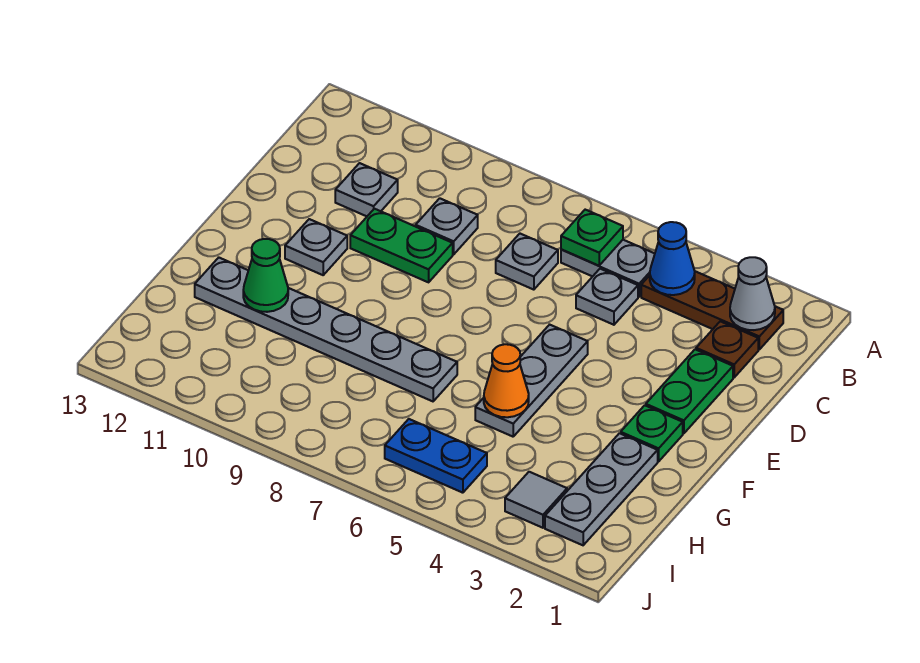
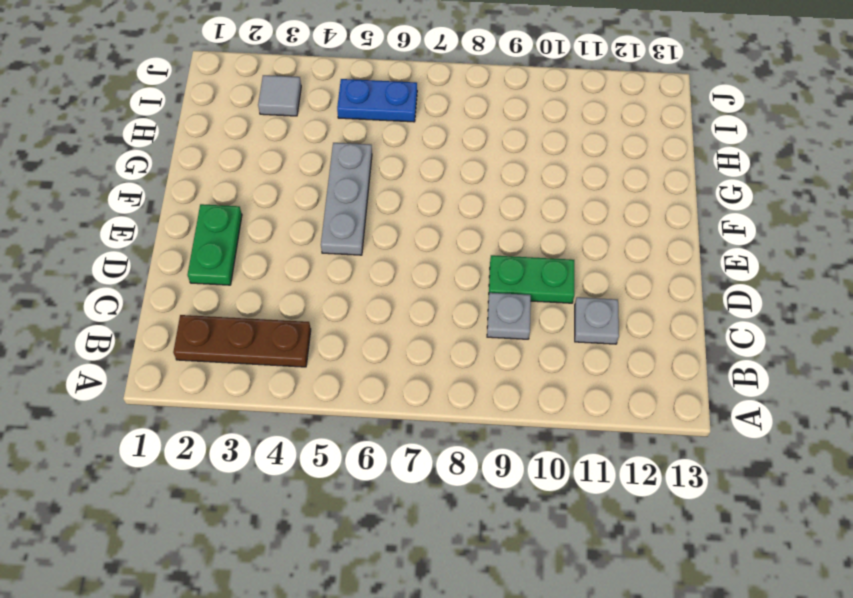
none -> grey plate B5:B6 level 1
none -> brown plate C2 level 1
none -> grey plate C5 level 1

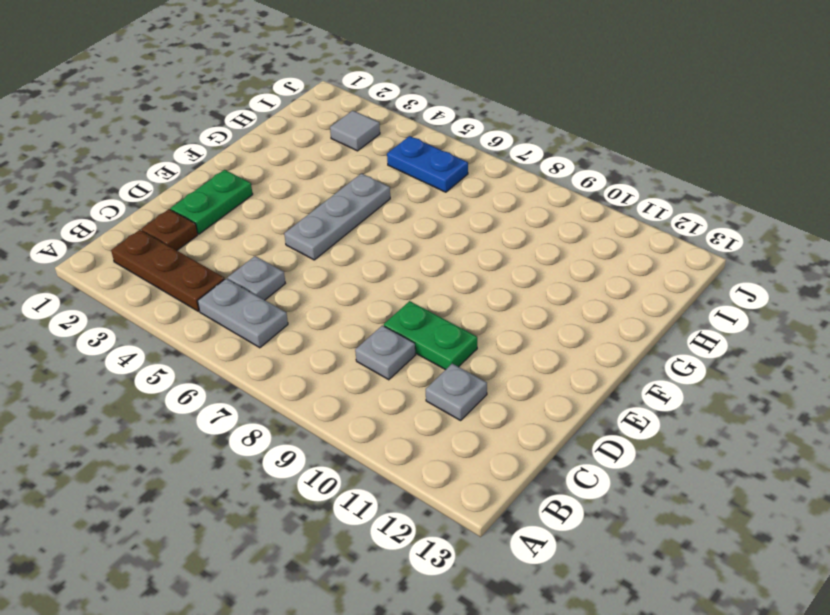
none -> grey plate C7 level 1
none -> grey plate E11 level 1
none -> green plate F2 level 1

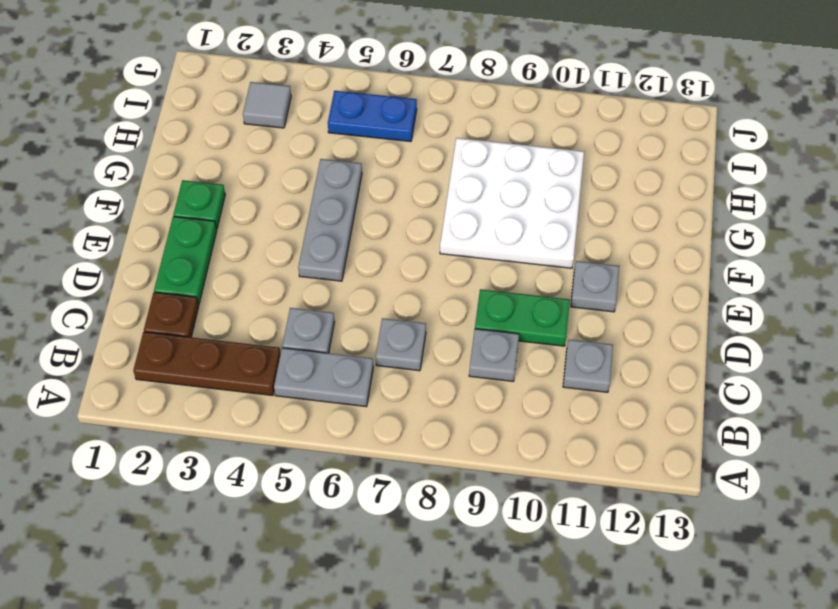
white plate F8:H10 level 1 -> grey plate G7:G12 level 1
none -> grey plate G2:I2 level 1
none -> grey cone B2 level 2
none -> blue cone B4 level 2

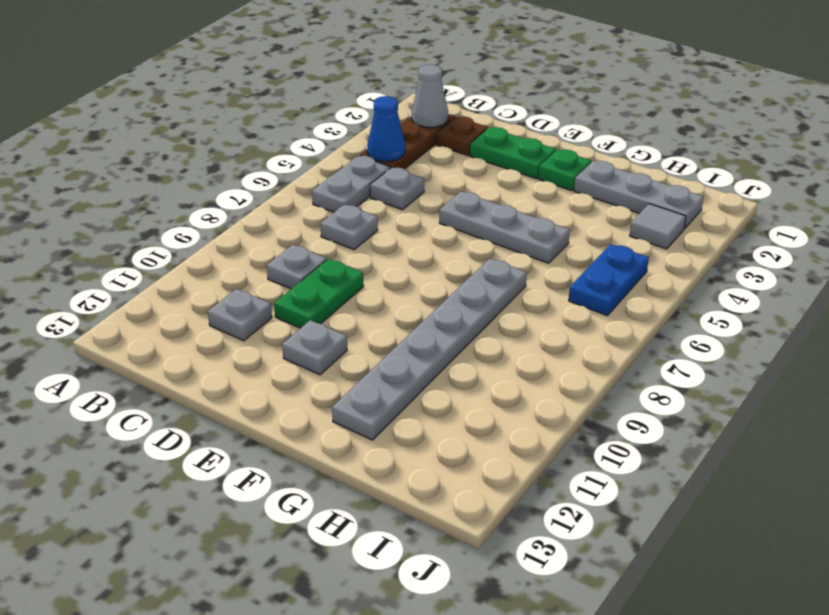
none -> green plate B6 level 2
none -> orange cone G5 level 2
none -> green cone G11 level 2

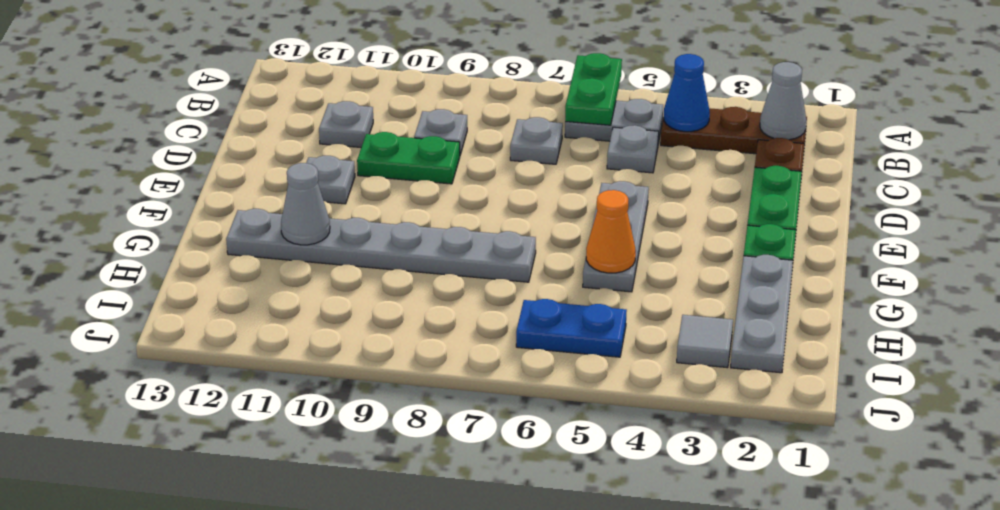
green plate A6:B6 level 2 -> green plate B6 level 2
grey cone G11 level 2 -> green cone G11 level 2

